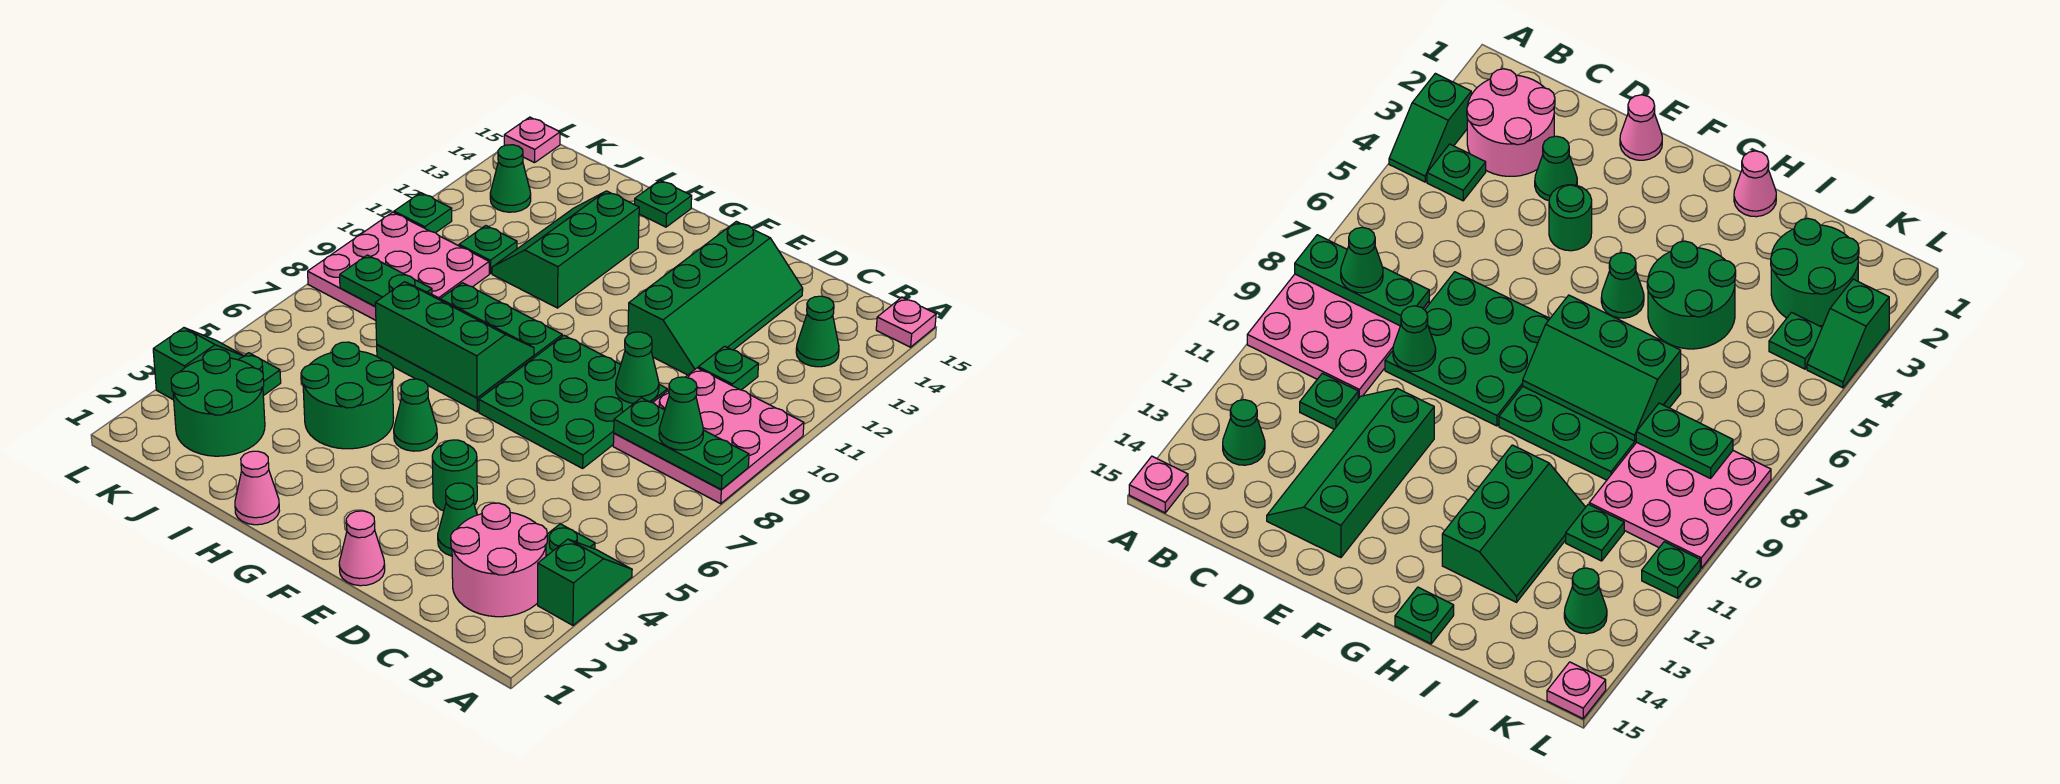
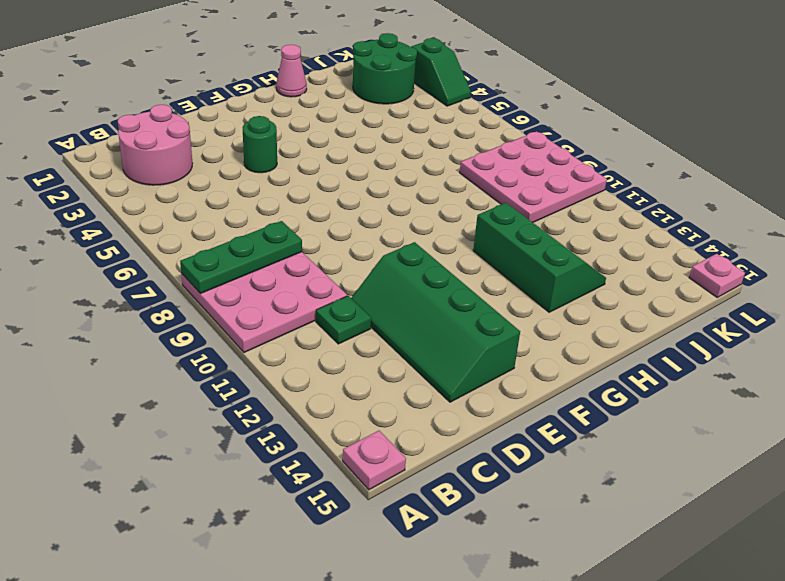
none -> green slope A3:A4 level 1 top 3
none -> green plate B4 level 1
none -> green cone B13 level 1
none -> green cone D3 level 1

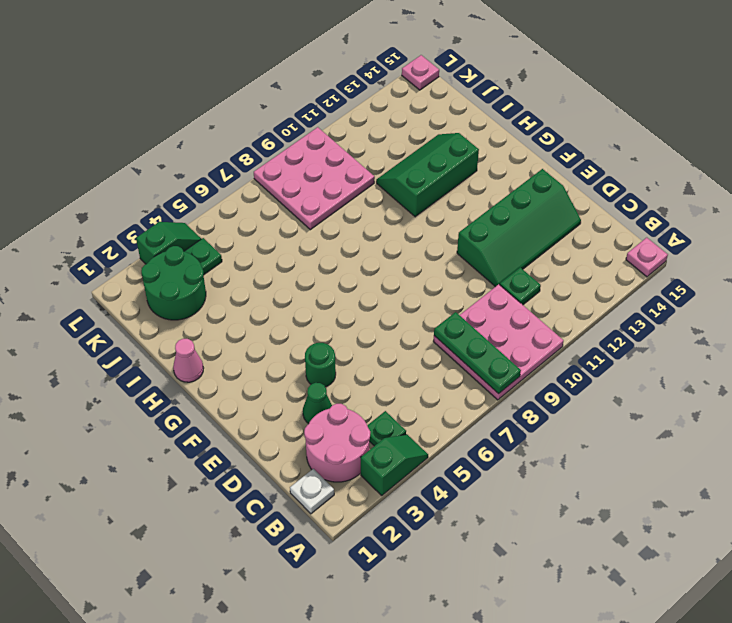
white plate B1 level 1 -> none
none -> green cone B13 level 1
none -> green plate D7:F9 level 1
none -> pink cone E1 level 1
none -> green cone G5 level 1

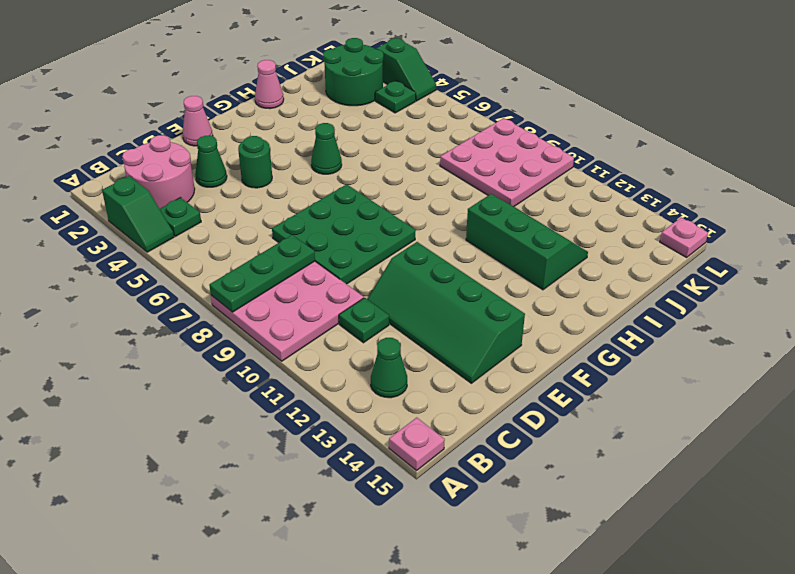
none -> green plate G7:I9 level 1
none -> green round brick H4:I5 level 1
none -> green plate H15 level 1
none -> green plate J11 level 1

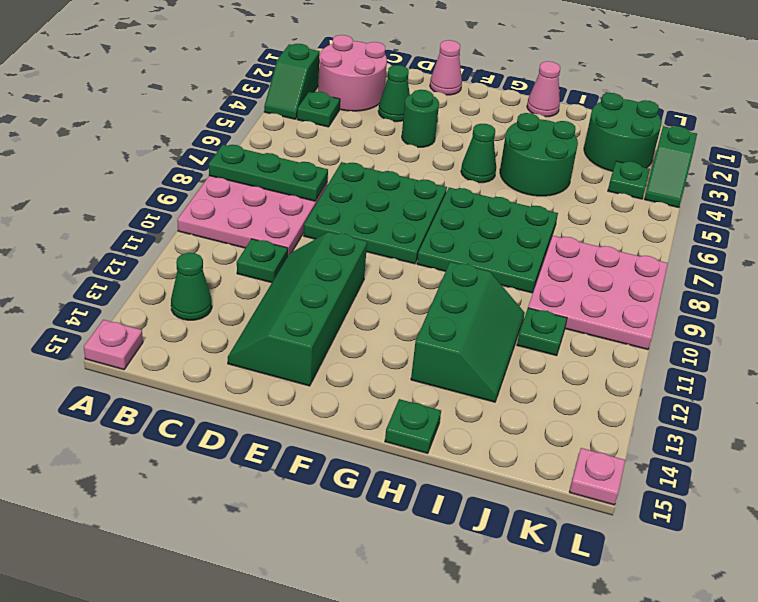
none -> green cone K13 level 1
none -> green plate L11 level 1
none -> green cone D9 level 2
none -> green slope G7:I8 level 2 top 7

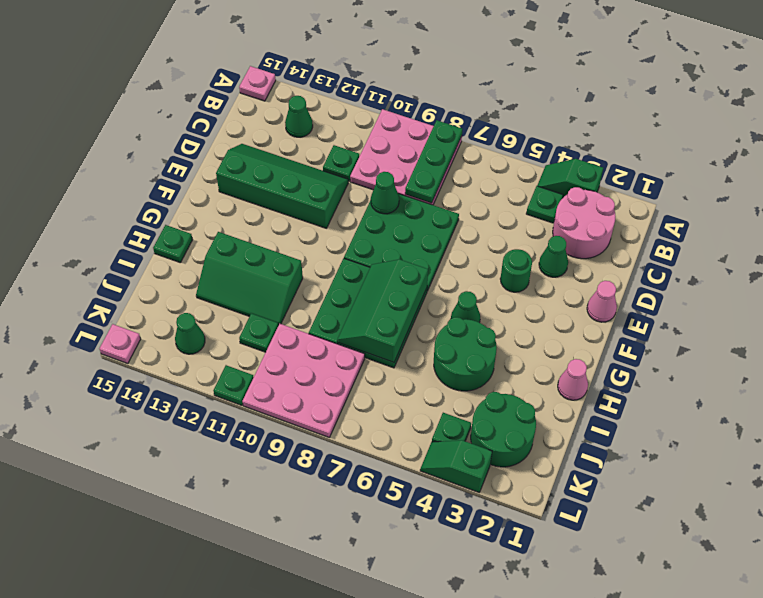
none -> green plate J8:K8 level 2
none -> green cone B8 level 3

